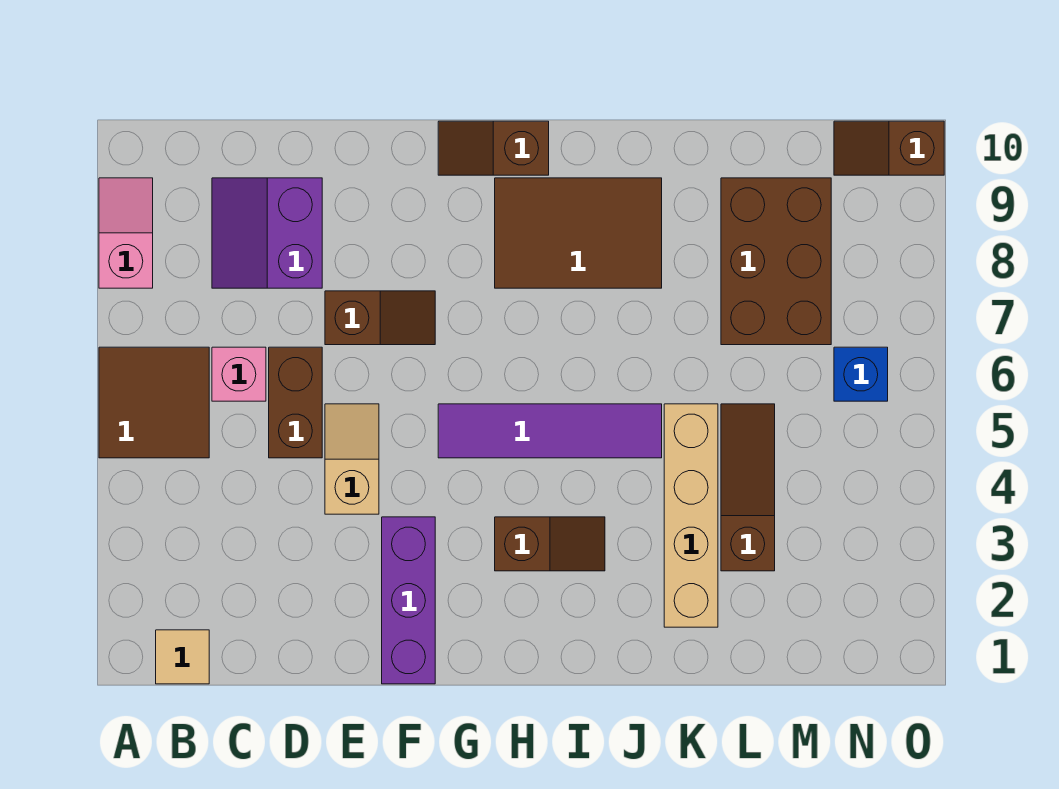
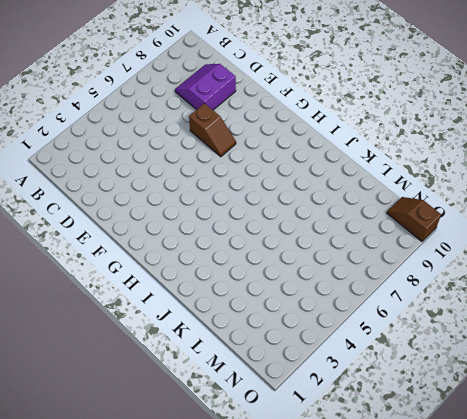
none -> brown tile A5:B6 level 1
none -> pink slope A8:A9 level 1 top 8
none -> tan tile B1 level 1

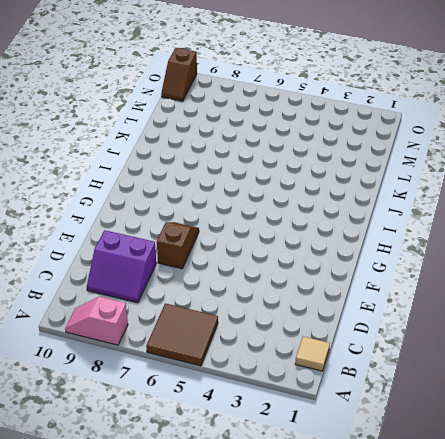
none -> pink brick C6 level 1
none -> brown brick D5:D6 level 1
none -> tan slope E4:E5 level 1 top 4

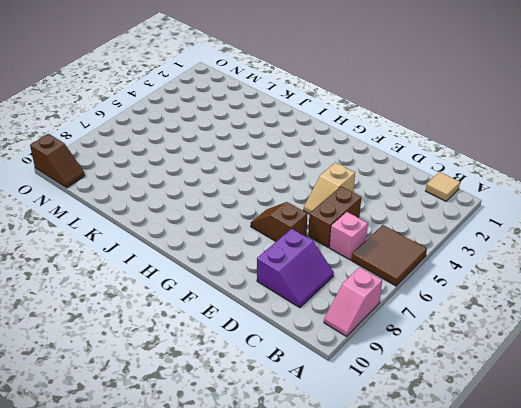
none -> purple brick F1:F3 level 1
none -> purple tile G5:J5 level 1
none -> brown slope G10:H10 level 1 top H

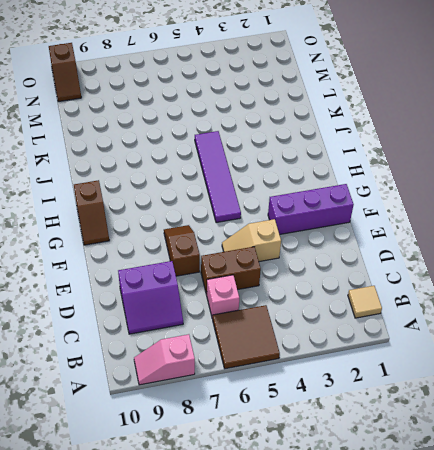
none -> brown slope H3:I3 level 1 top H
none -> brown tile H8:J9 level 1
none -> tan brick K2:K5 level 1

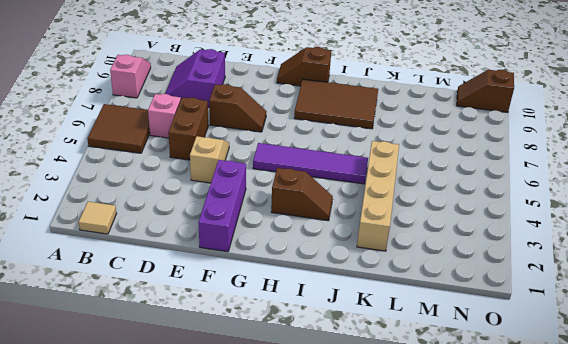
none -> brown slope L3:L5 level 1 top 3
none -> brown brick L7:M9 level 1
none -> blue brick N6 level 1

